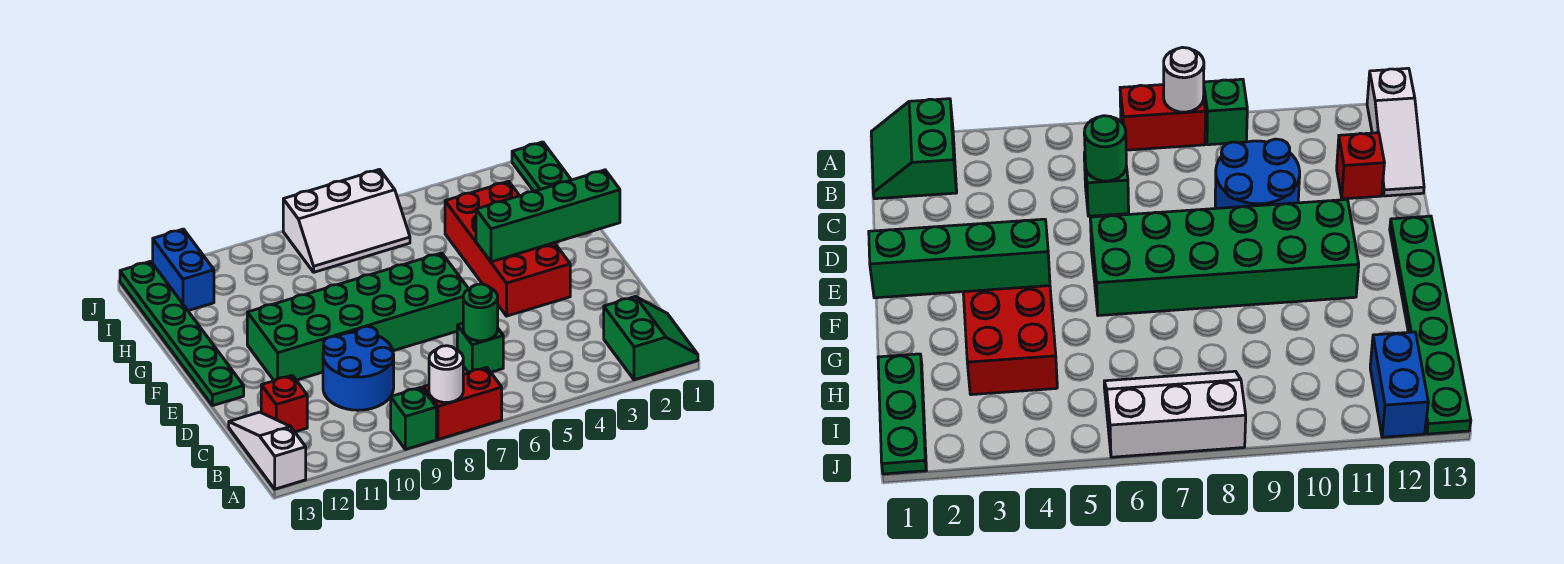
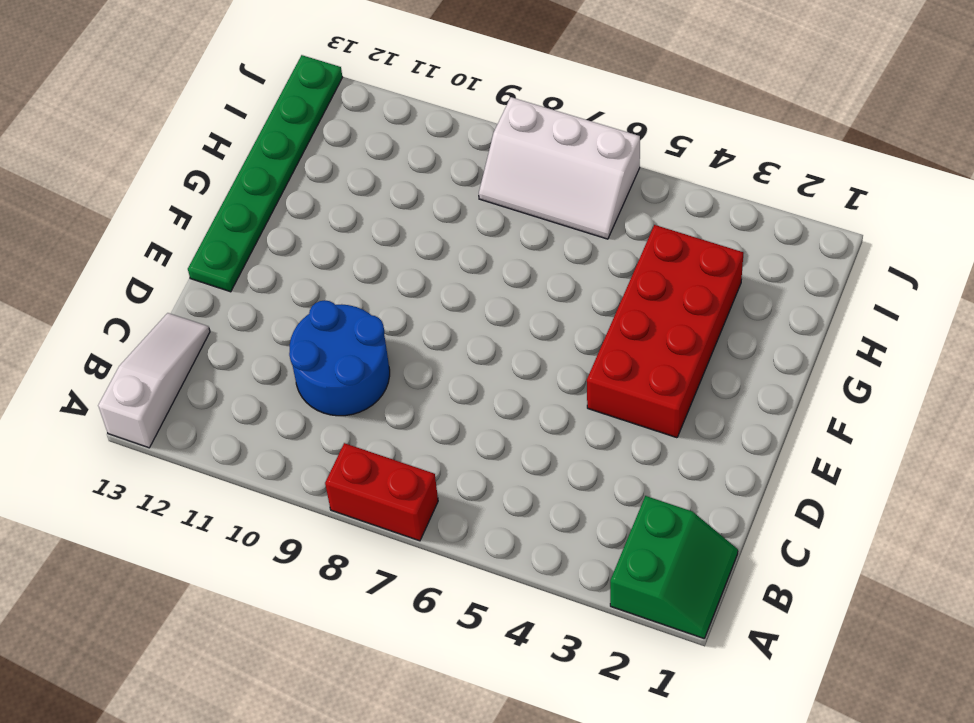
none -> green brick A9 level 1
none -> green brick C6 level 1
none -> red brick C12 level 1

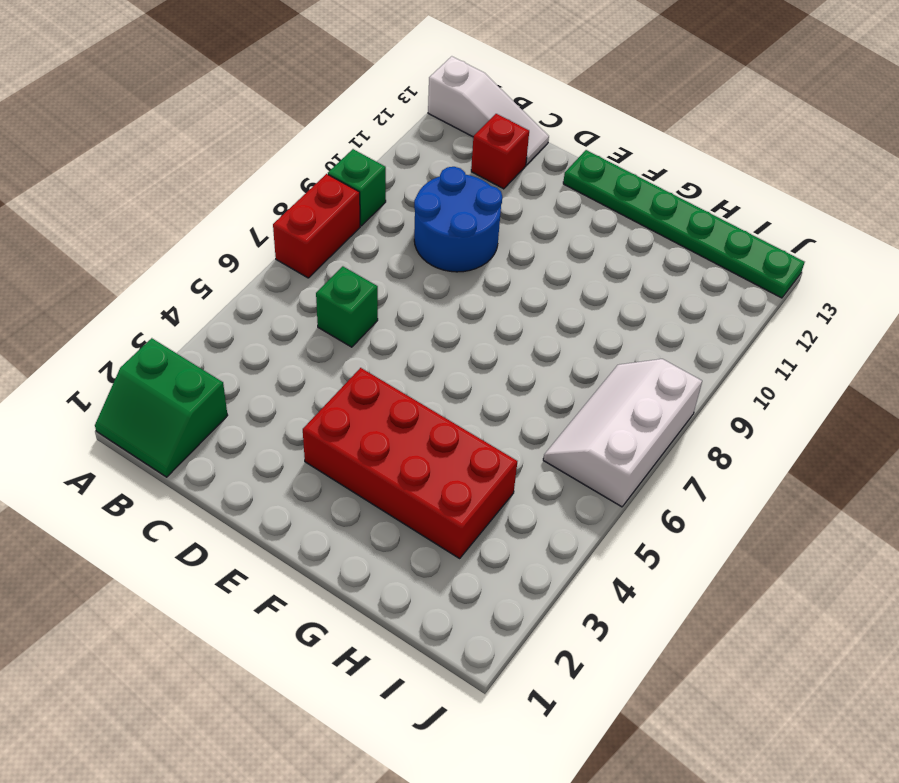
none -> green brick E6:F11 level 1
none -> green plate H1:J1 level 1
none -> blue brick I12:J12 level 1

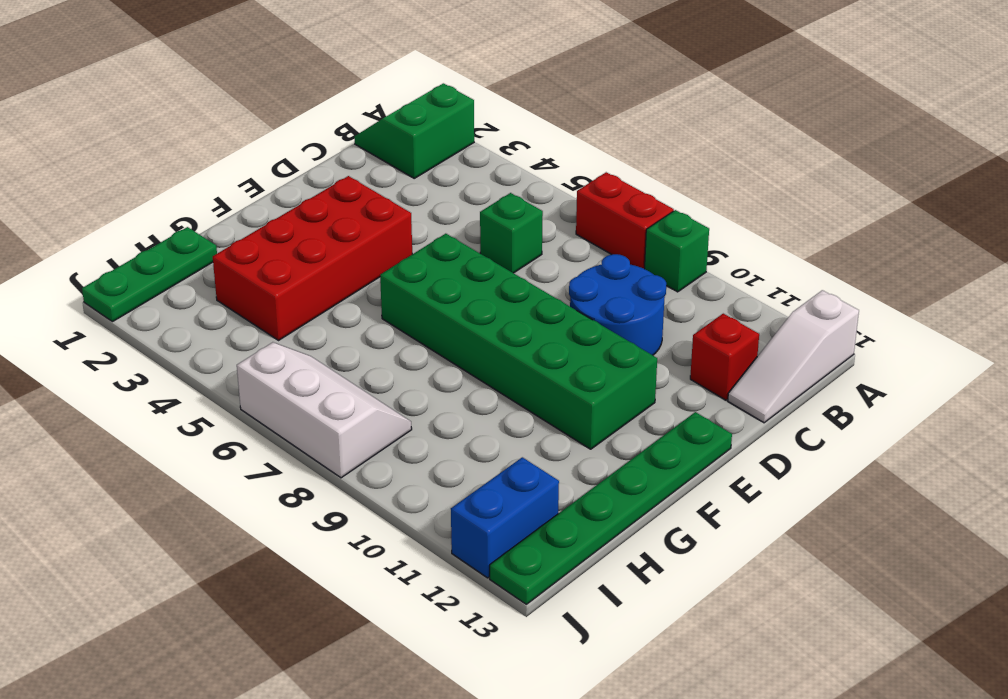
none -> white round brick A8 level 2
none -> green round brick C6 level 2
none -> green brick F1:F4 level 2

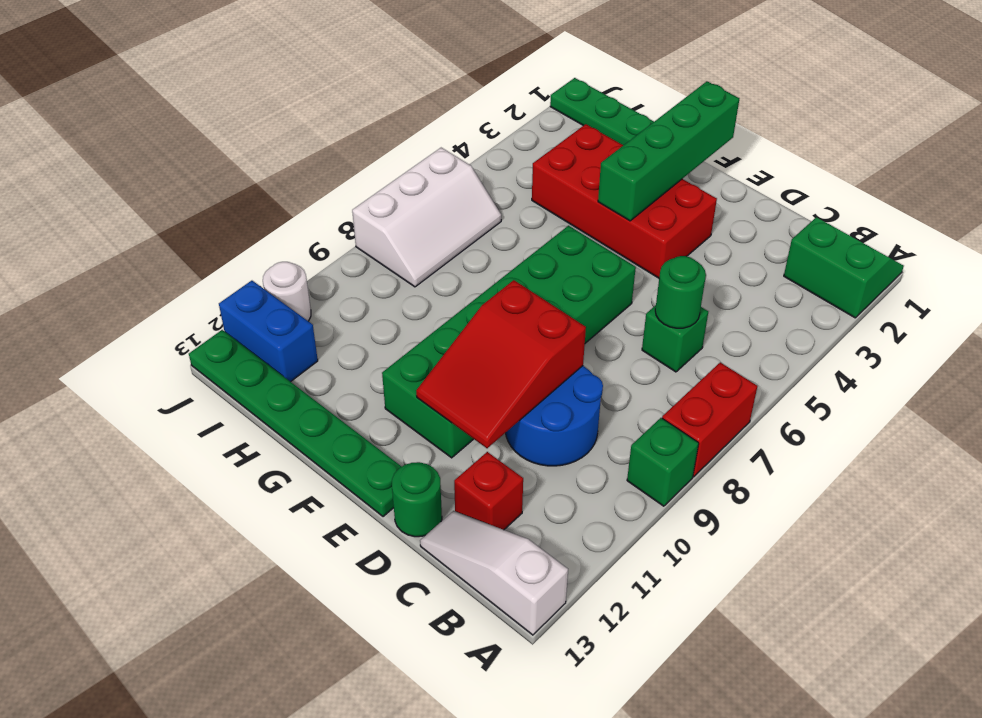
red slope D9:E11 level 2 top 9 -> none
green round brick D13 level 1 -> none
white round brick J11 level 1 -> white round brick A8 level 2

